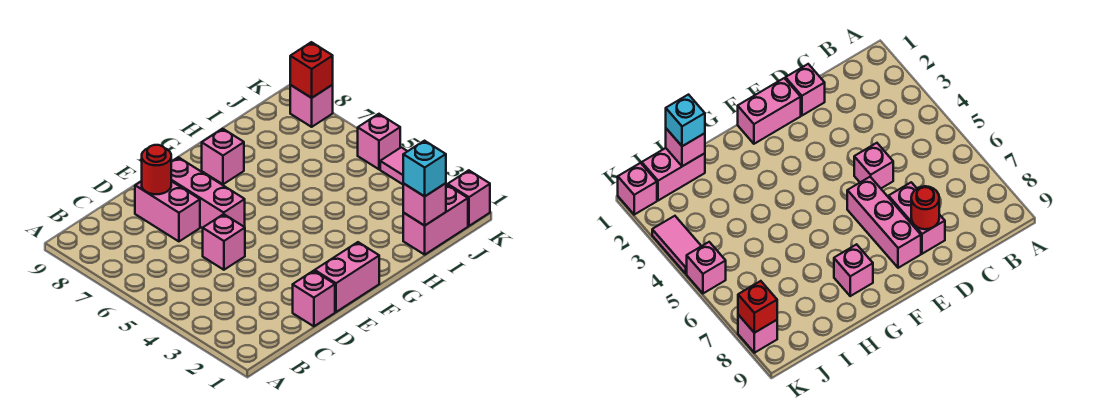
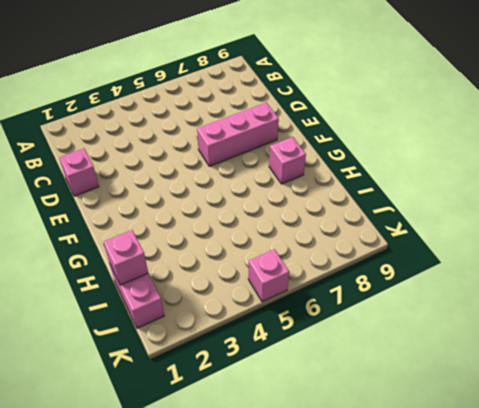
none -> pink brick D5 level 1
none -> pink brick D7:D8 level 1
none -> pink brick E1:F1 level 1

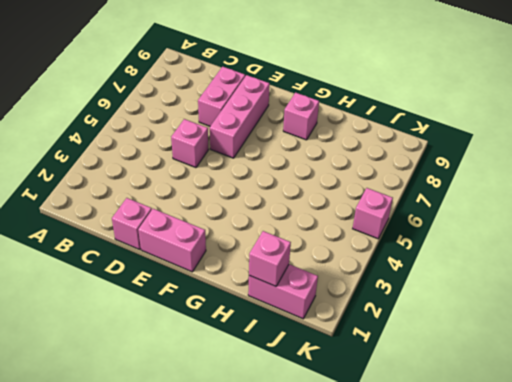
none -> pink brick K1 level 1
none -> pink tile K3:K4 level 1
none -> pink brick K8 level 1

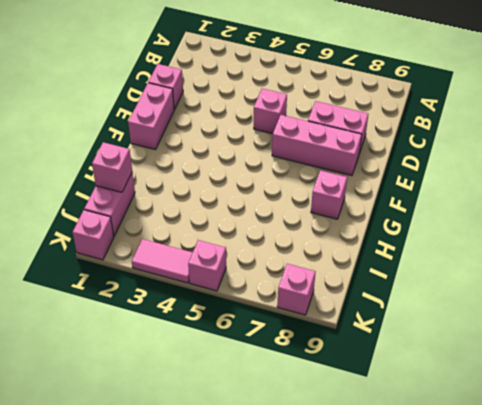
none -> red round brick D8 level 2
none -> red brick K8 level 2
none -> cyan brick I1 level 3

